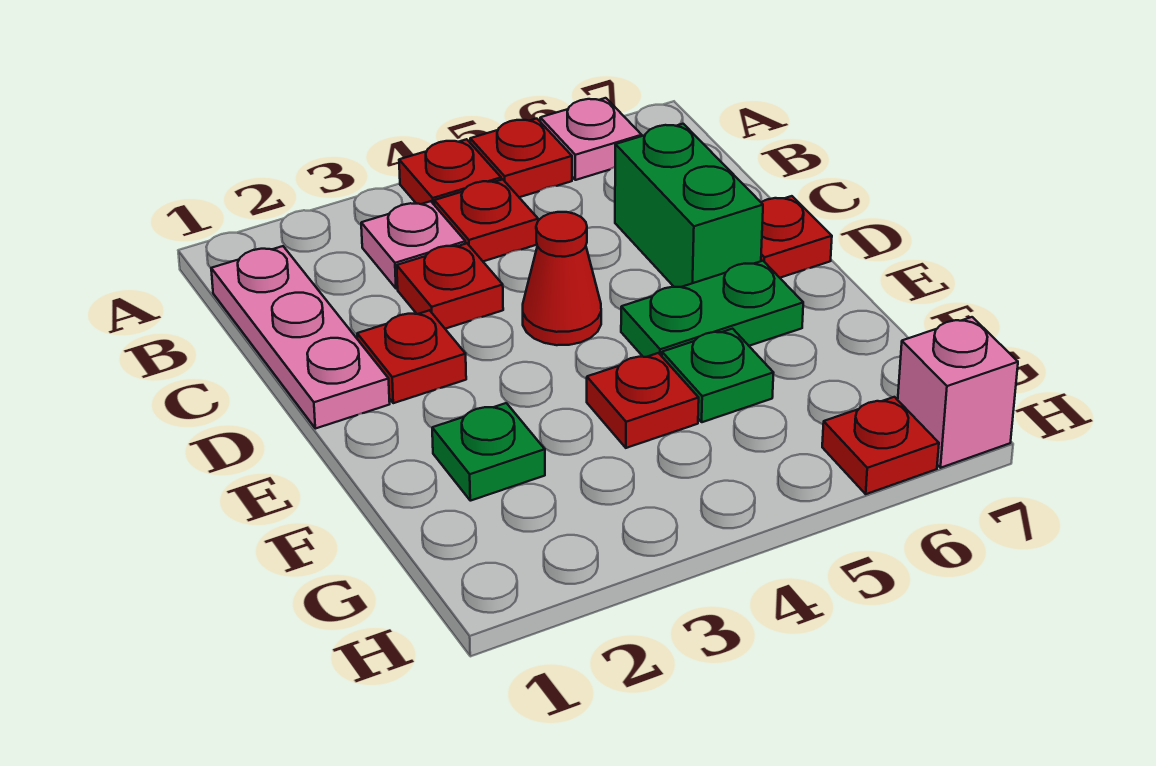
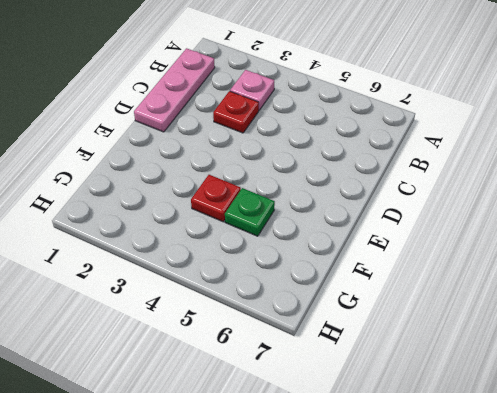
none -> red plate A4 level 1
none -> red plate A5 level 1
none -> pink plate A6 level 1

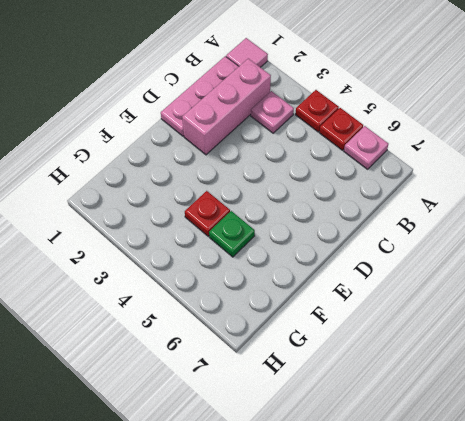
pink tile A1 level 1 -> none
pink brick B2:D2 level 1 -> red plate D2 level 1
none -> red plate B4 level 1
none -> red plate C3 level 1
none -> green brick C6:D6 level 1

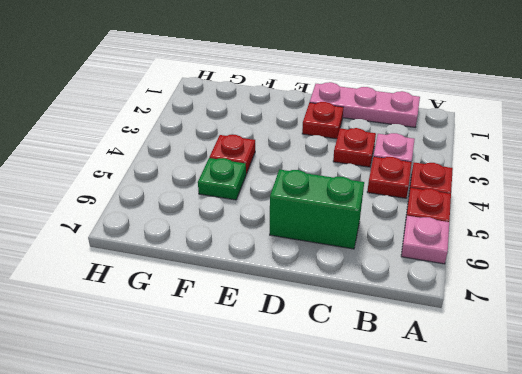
none -> red cone D4 level 1
none -> red plate D7 level 1
none -> green plate E5:E6 level 1

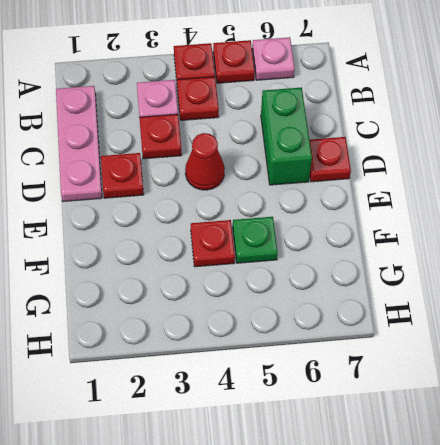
none -> green plate E5:E6 level 1
none -> green plate F2 level 1
none -> red plate H6 level 1

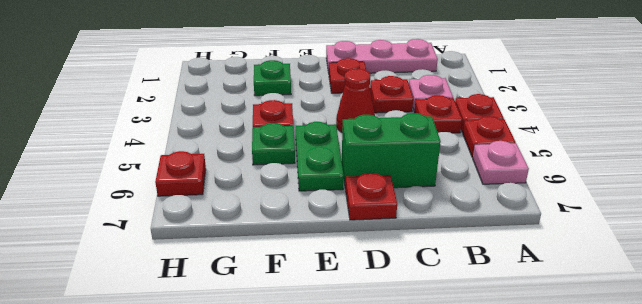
none -> pink brick H7 level 1

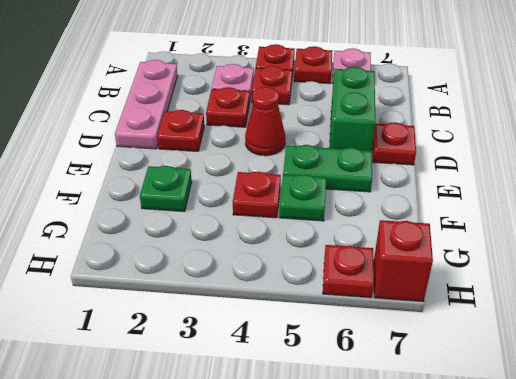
red brick H7 level 1 -> pink brick H7 level 1

